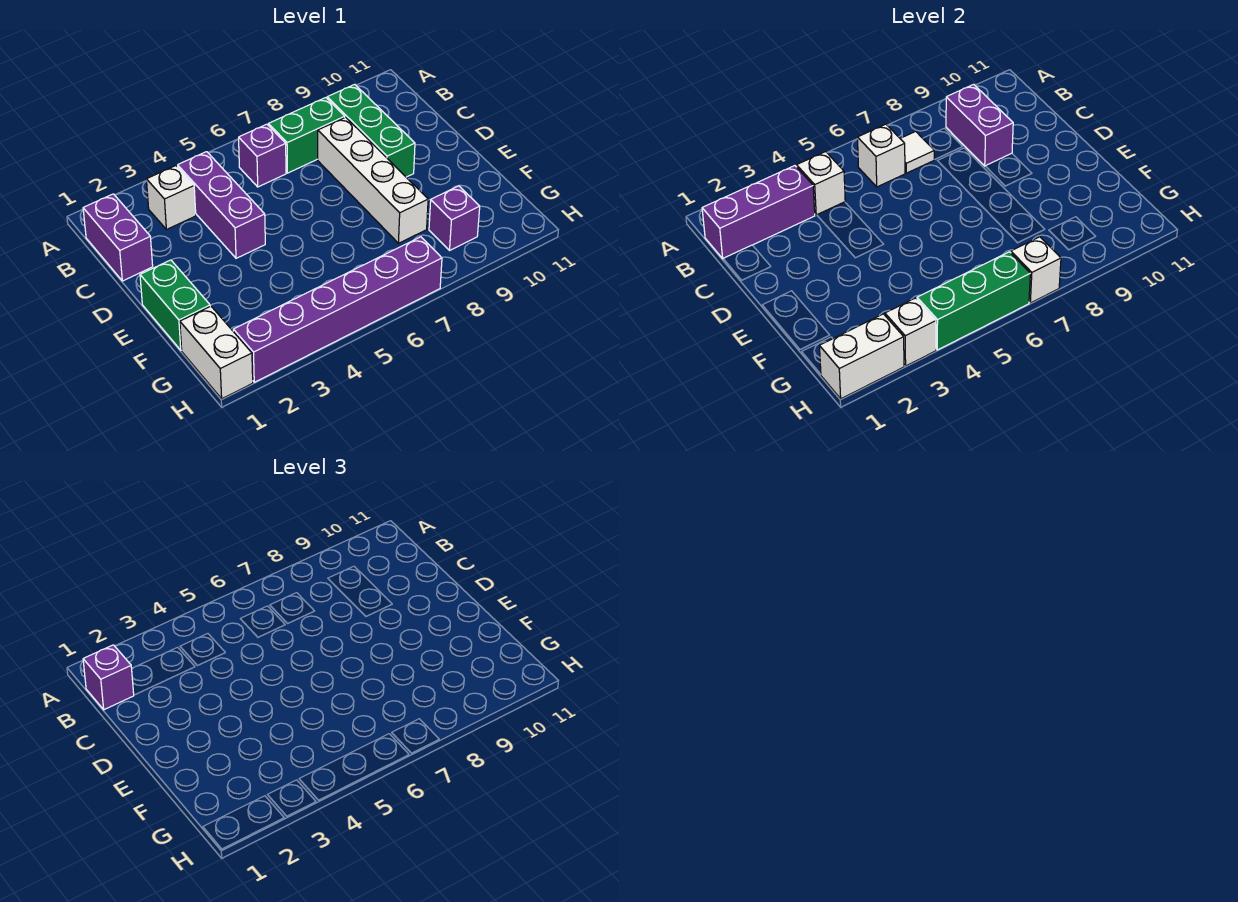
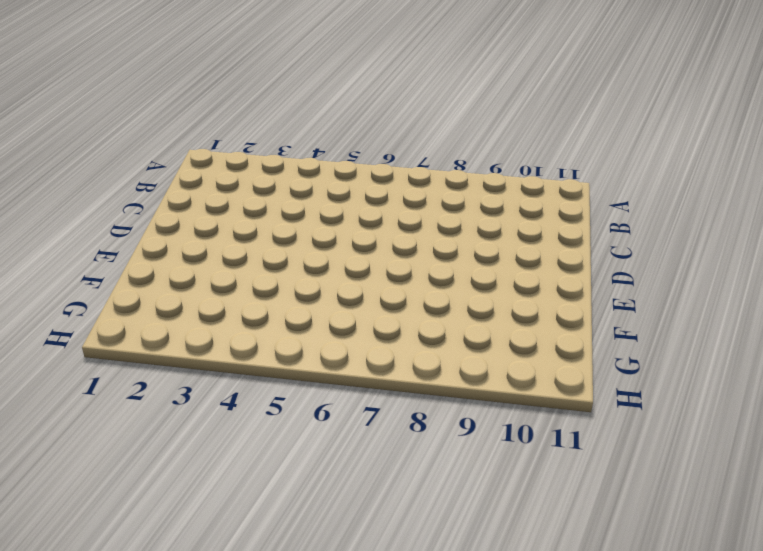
none -> purple brick B1:C1 level 1
none -> white brick B3 level 1
none -> purple brick B4:D4 level 1

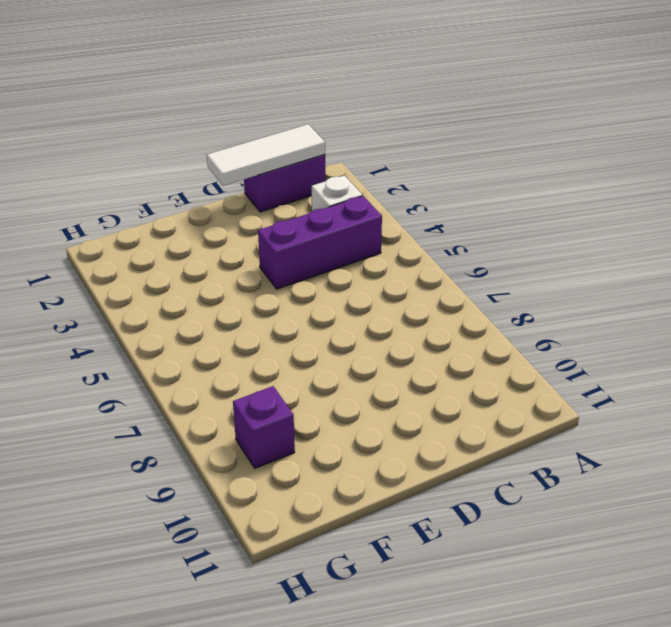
white tile B1:D1 level 2 -> purple brick B1:B3 level 2
none -> purple brick B6 level 1
none -> green brick B7:B8 level 1
none -> green brick B9:D9 level 1

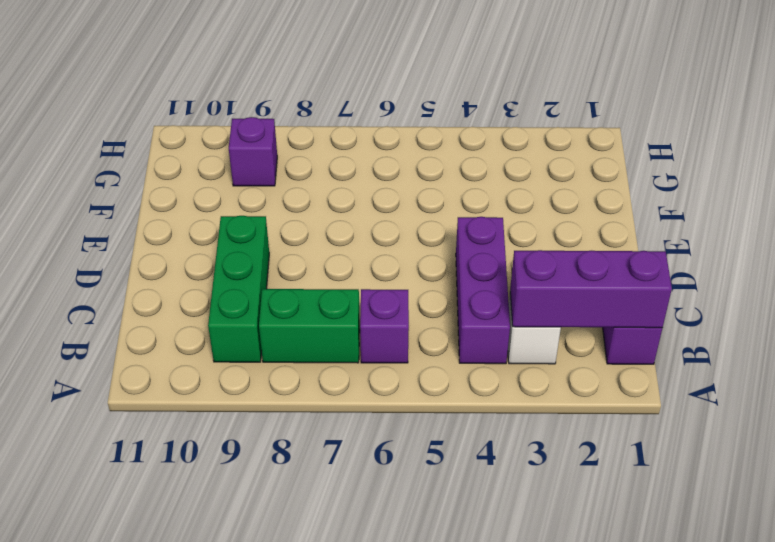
none -> white brick C8:F8 level 1
none -> green brick E1:F1 level 1
none -> white brick G1:H1 level 1

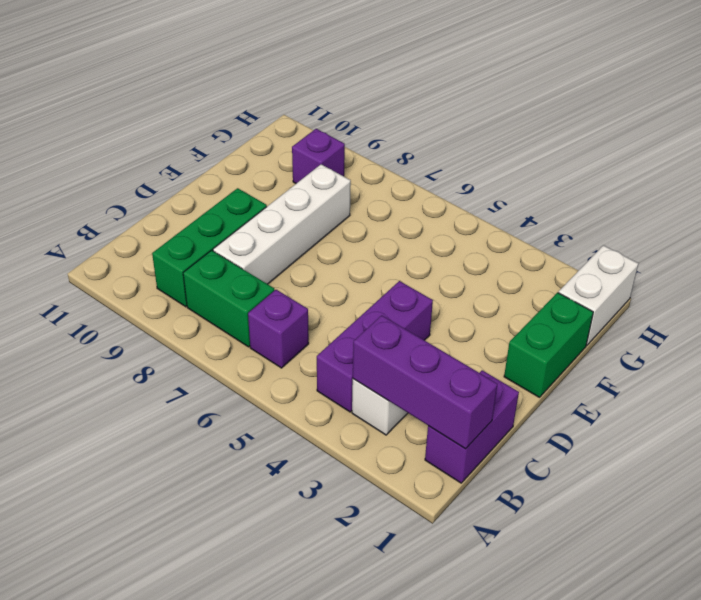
none -> purple brick H2:H7 level 1
none -> white brick B4 level 2
none -> white brick B6 level 2

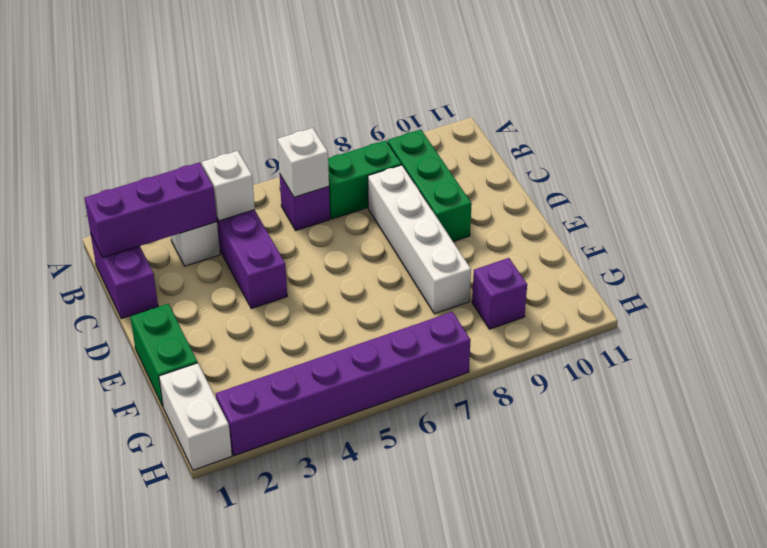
none -> white tile B7 level 2
none -> purple brick B9:C9 level 2
none -> white brick H1:H2 level 2

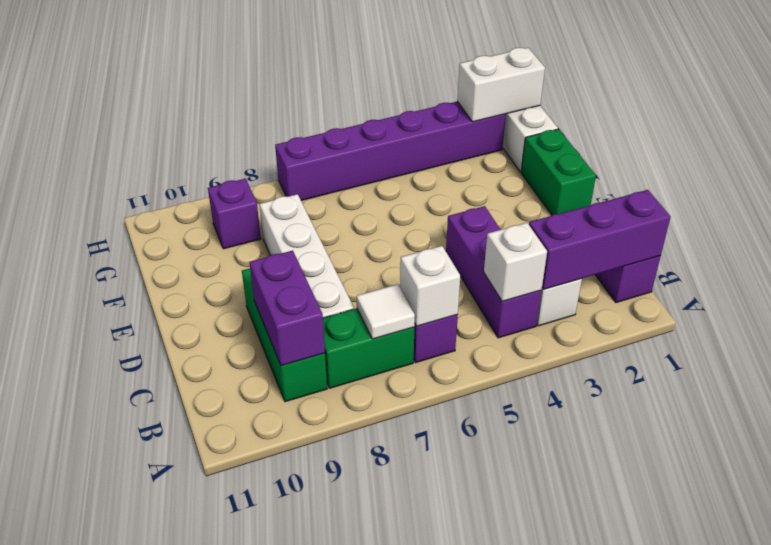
none -> white brick H3 level 2
none -> green brick H4:H6 level 2
none -> white brick H7 level 2

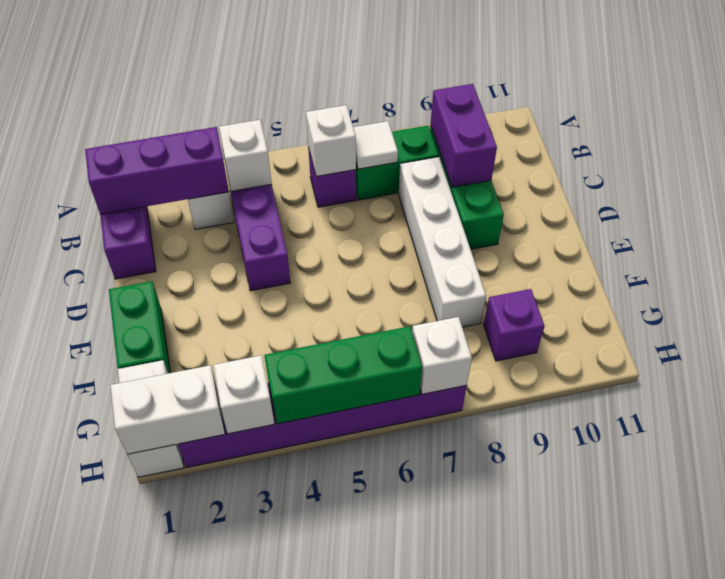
none -> purple brick B1 level 3

